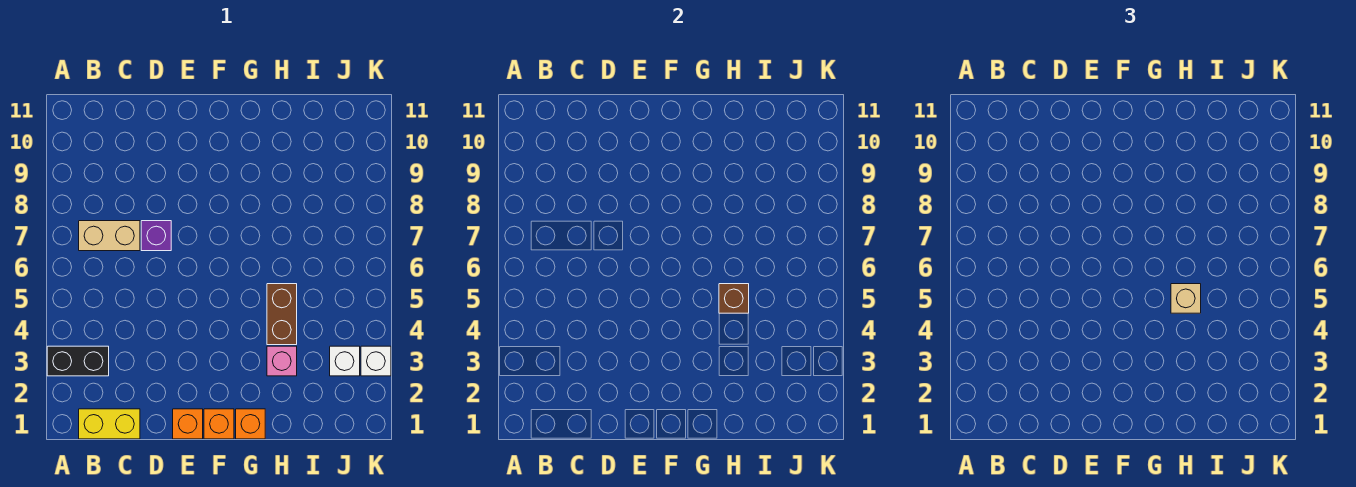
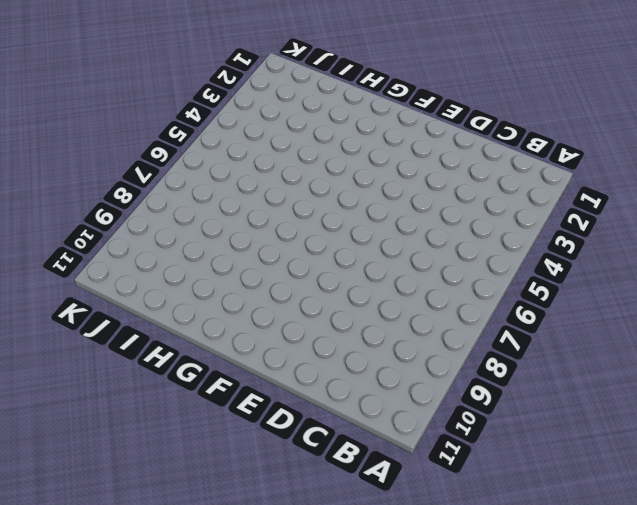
none -> black brick A3:B3 level 1
none -> yellow brick B1:C1 level 1
none -> tan brick B7:C7 level 1

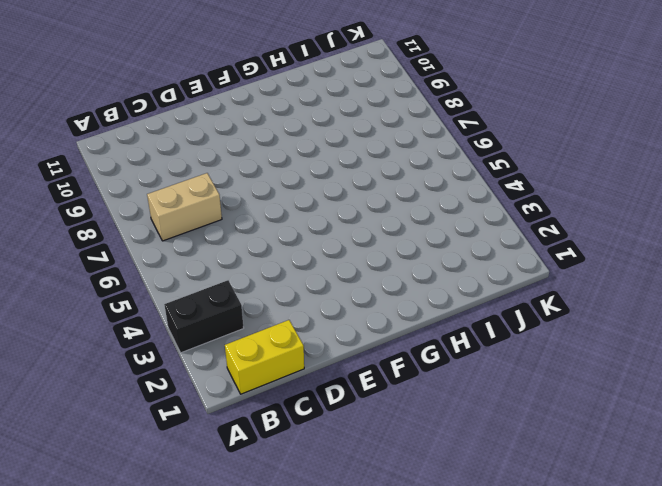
none -> purple brick D7 level 1
none -> orange brick E1 level 1
none -> orange brick F1 level 1

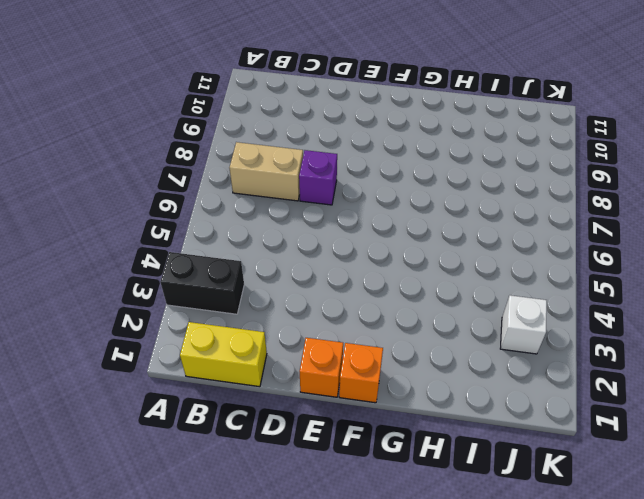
none -> orange brick G1 level 1
none -> pink brick H3 level 1
none -> brown brick H4:H5 level 1

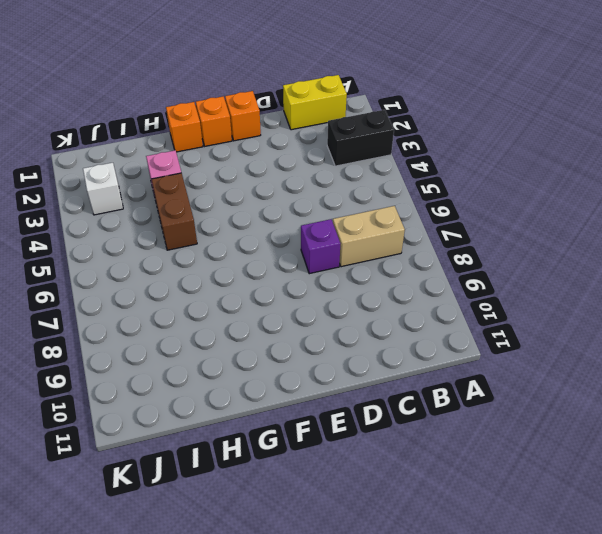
none -> white brick K3 level 1
none -> brown brick H5 level 2
none -> tan brick H5 level 3

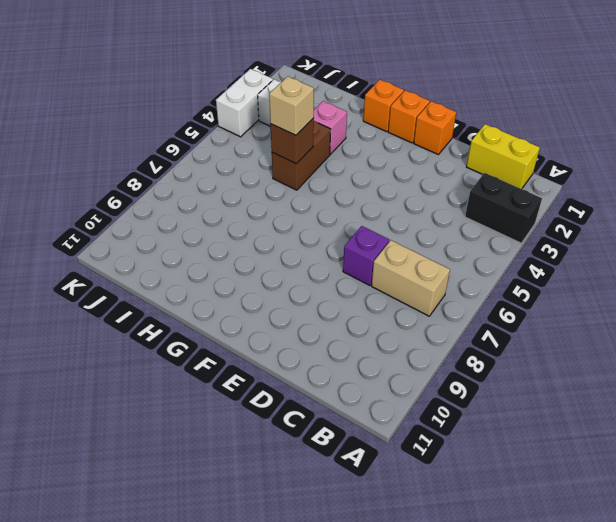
white brick K3:K4 level 1 -> white brick K3 level 1

